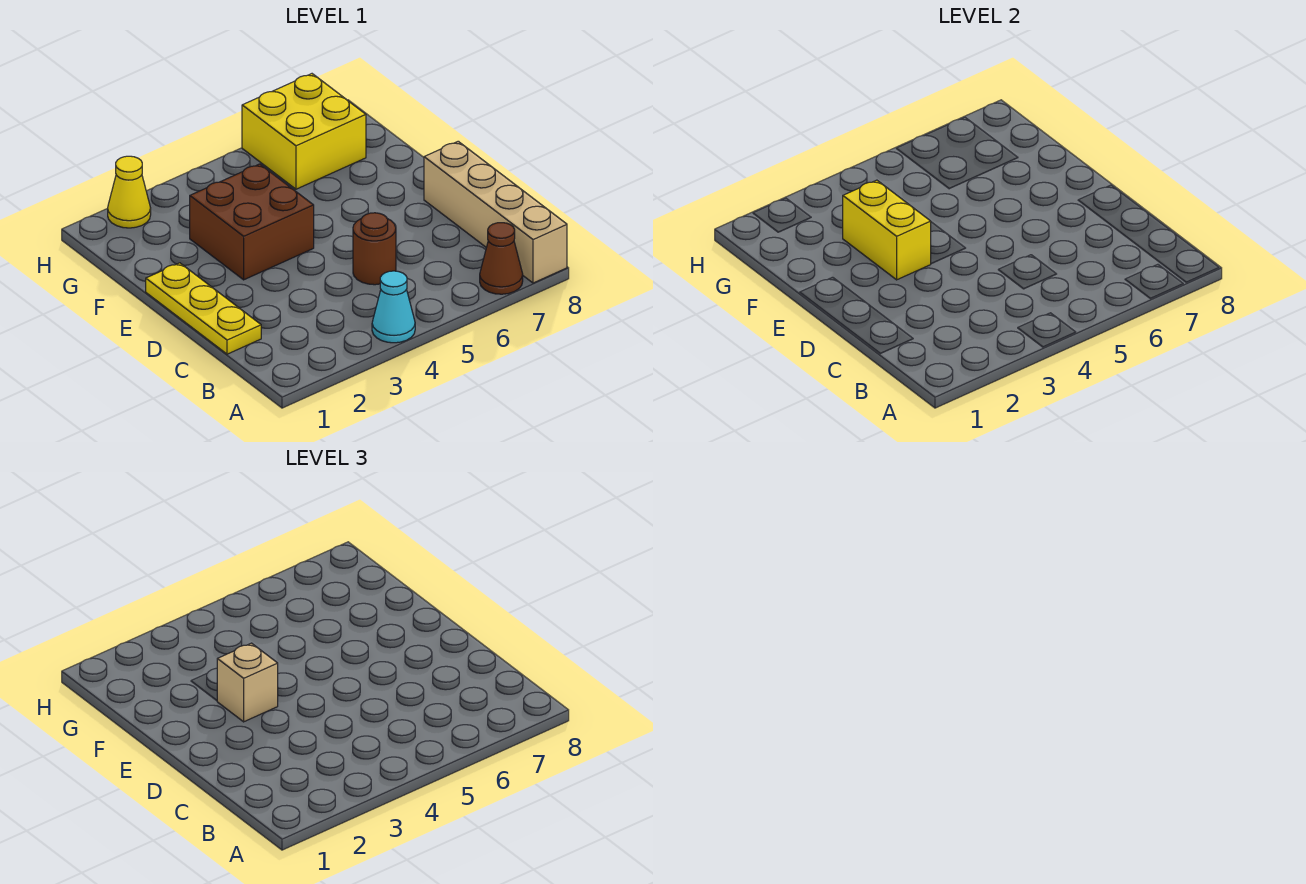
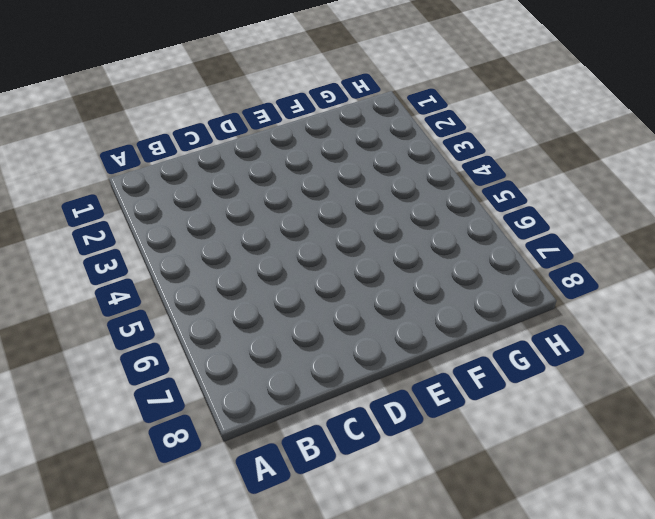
none -> cyan cone A4 level 1
none -> brown cone A7 level 1

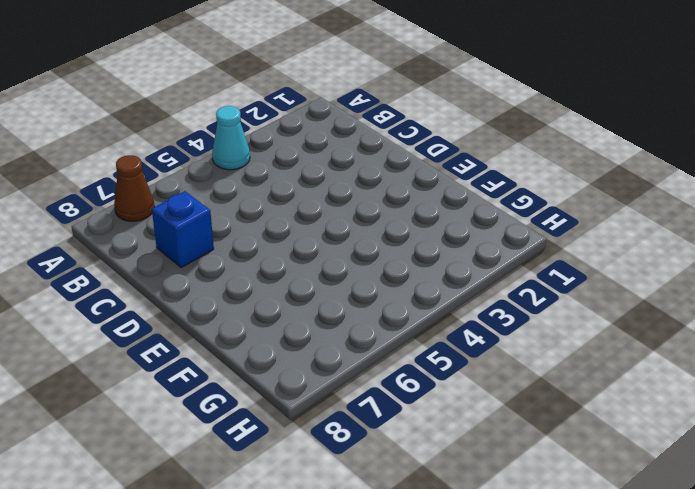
blue brick C7 level 1 -> none
none -> tan brick A8:D8 level 1
none -> yellow plate C1:E1 level 1

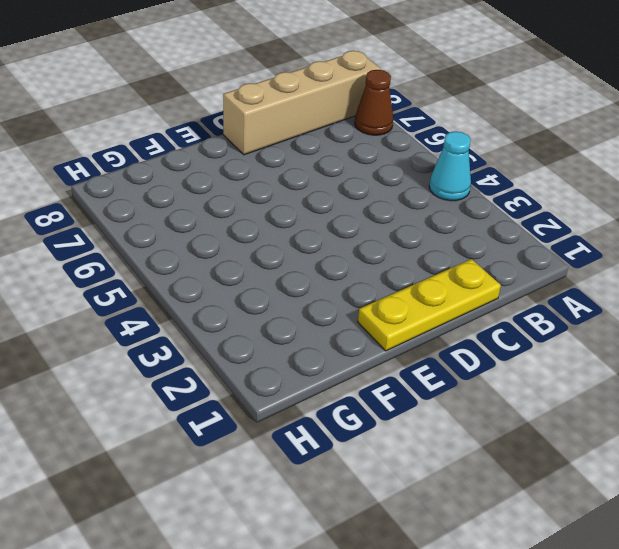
none -> brown round brick C5 level 1
none -> brown brick E3:F4 level 1

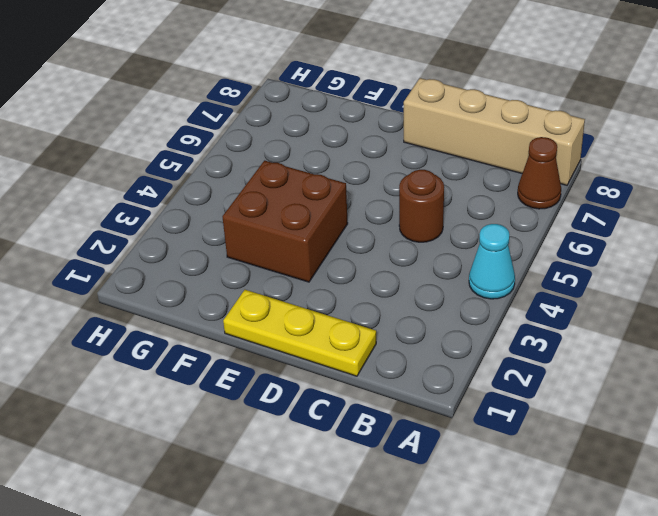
none -> yellow brick G6:H7 level 1
none -> yellow cone H2 level 1

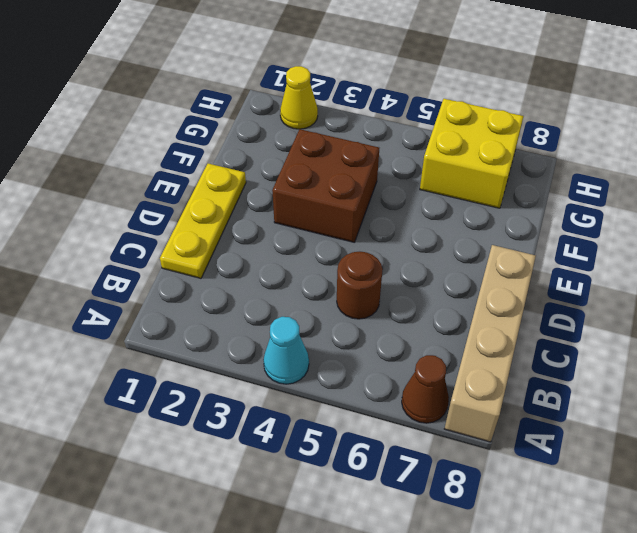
none -> yellow brick E3:F3 level 2
none -> tan brick E3 level 3

